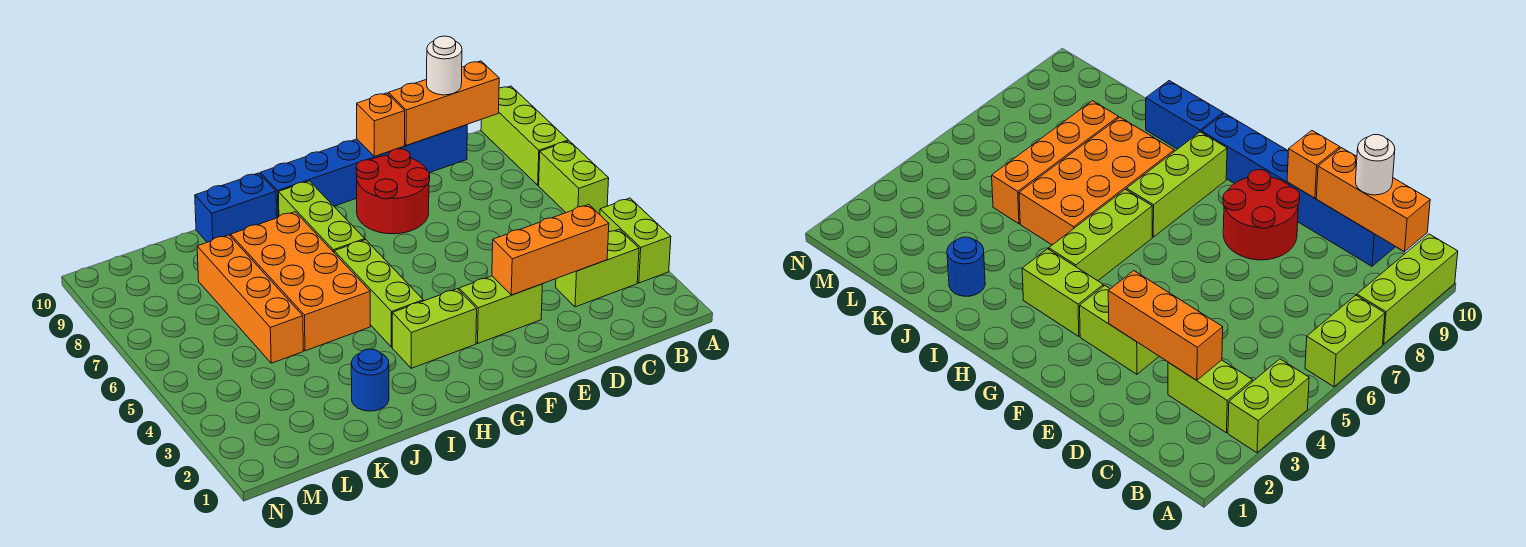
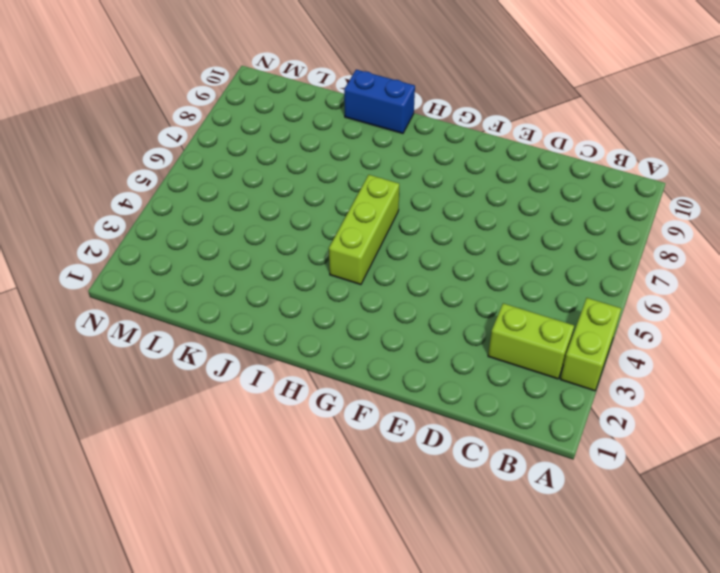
none -> lime brick A6:A7 level 1
none -> lime brick A8:A10 level 1
none -> blue brick C10:H10 level 1

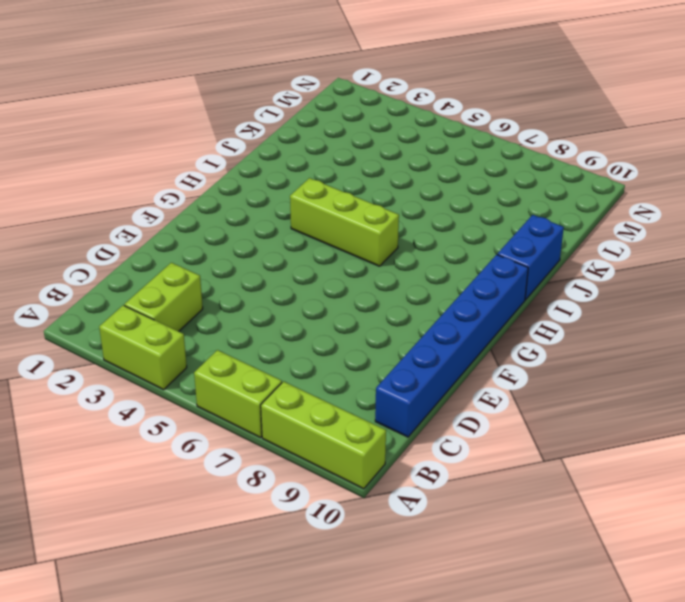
none -> lime brick E3:F3 level 1
none -> red round brick E8:F9 level 1
none -> lime brick G3:H3 level 1

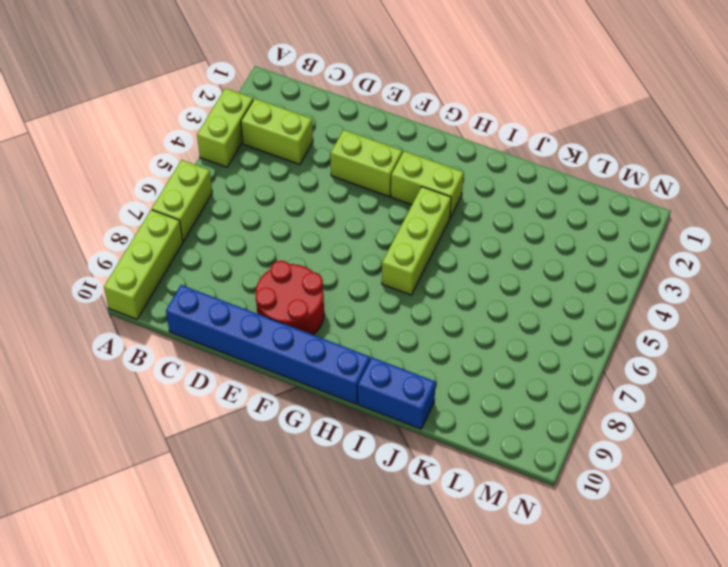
none -> lime brick H7:H9 level 1
none -> orange brick I5:J8 level 1
none -> blue round brick J2 level 1

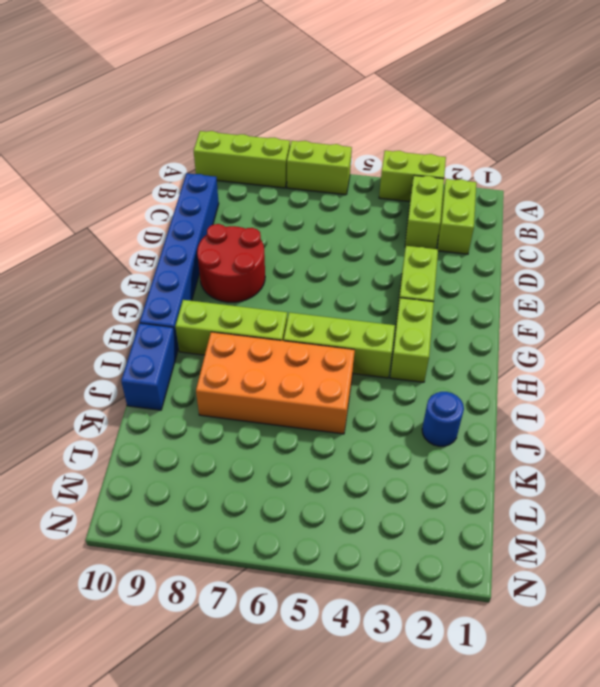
lime brick B2:C2 level 1 -> none
none -> orange brick K5:K8 level 1
none -> orange brick B10:D10 level 2
none -> orange brick C3:E3 level 2

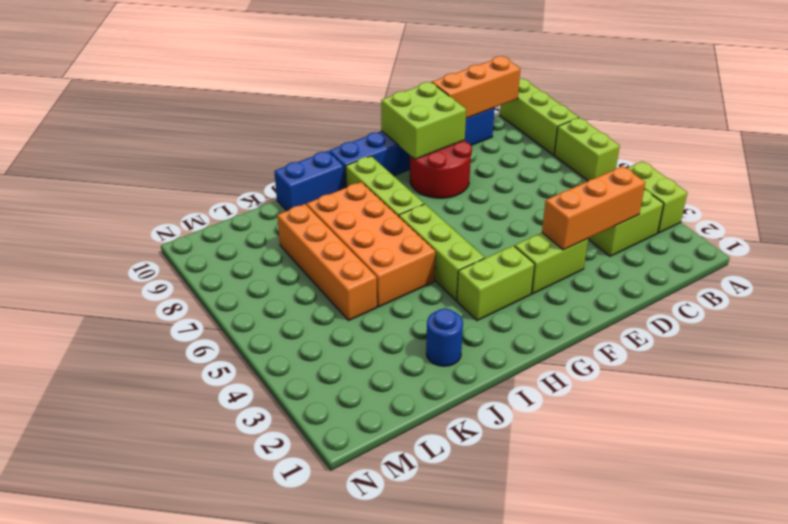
lime brick E9:F10 level 2 -> orange brick E10 level 2
none -> white round brick C10 level 3

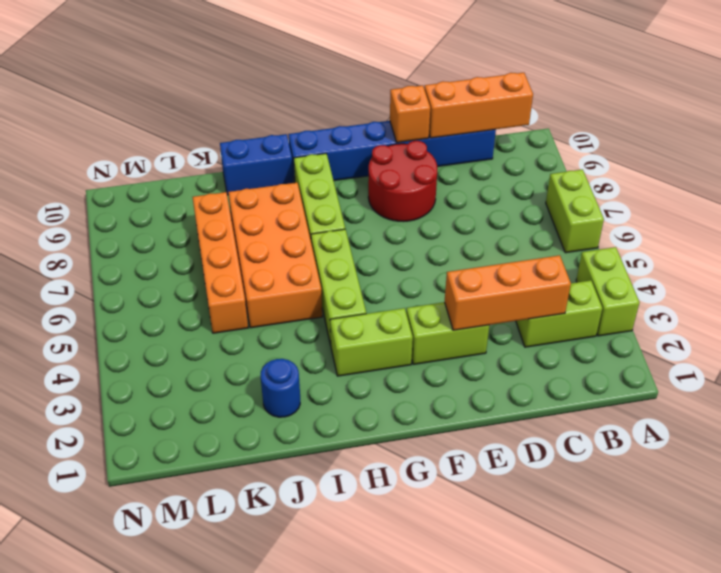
none -> lime brick A8:A10 level 1
none -> white round brick C10 level 3

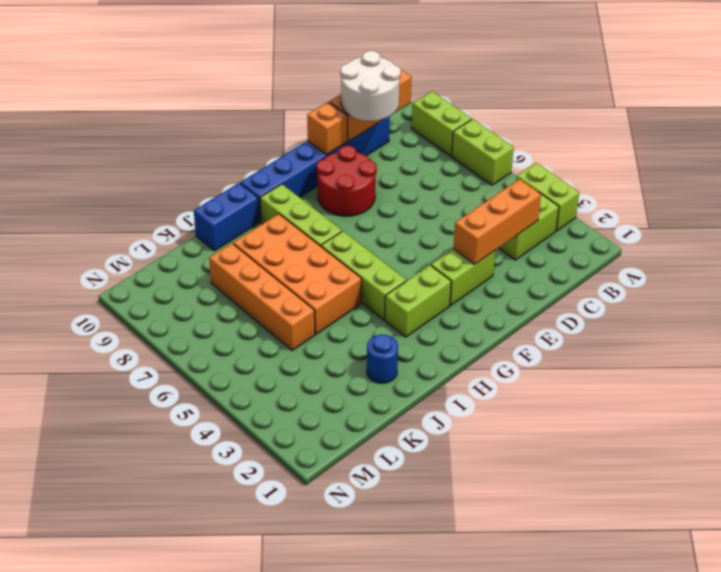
lime brick A8:A9 level 1 -> lime brick A8:A10 level 1
white round brick C9:D10 level 3 -> white round brick C10 level 3

